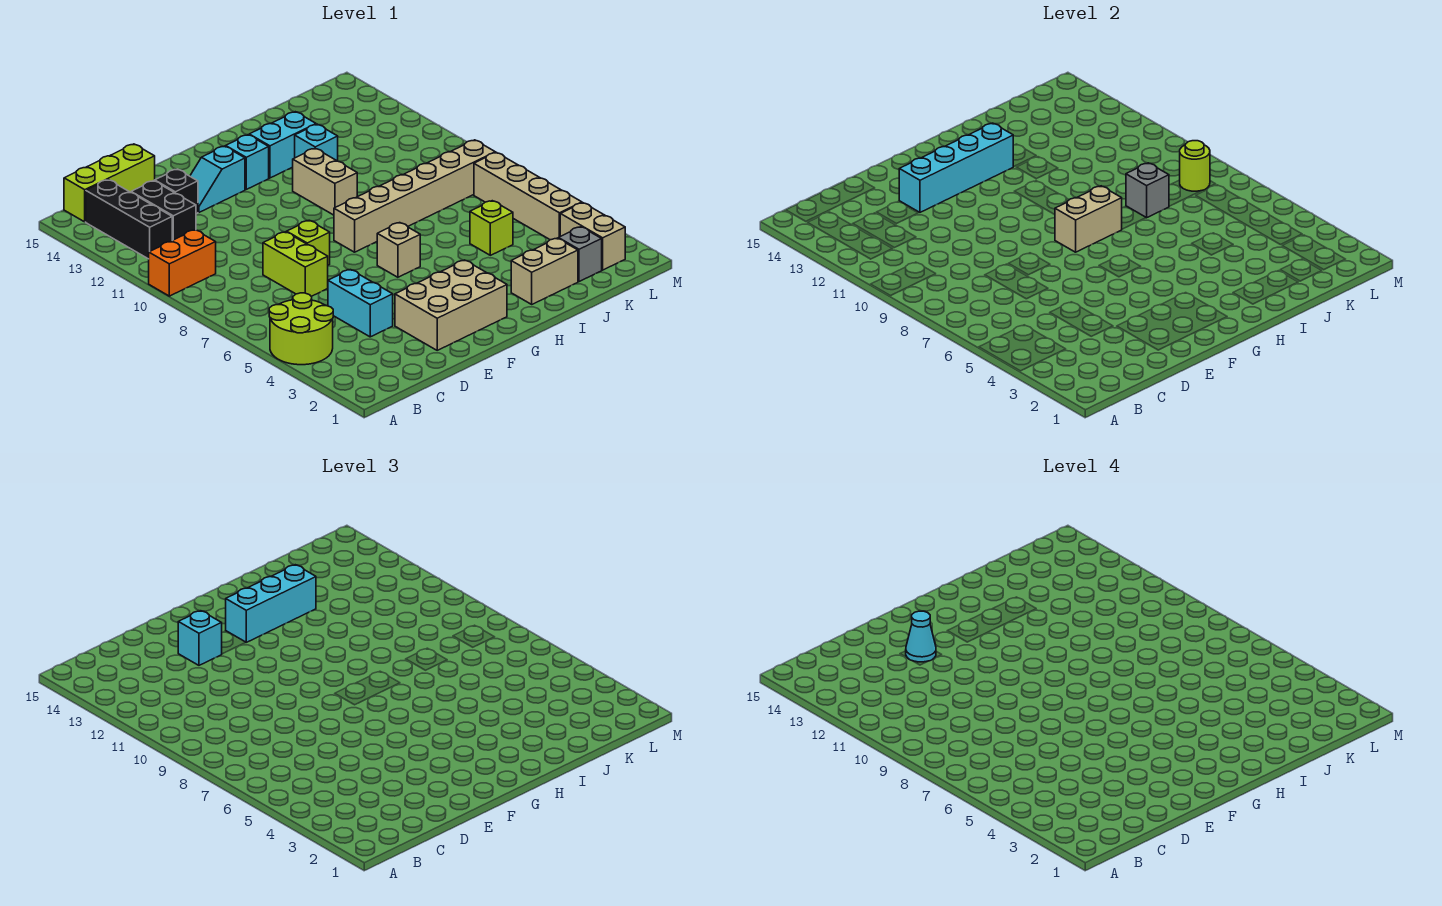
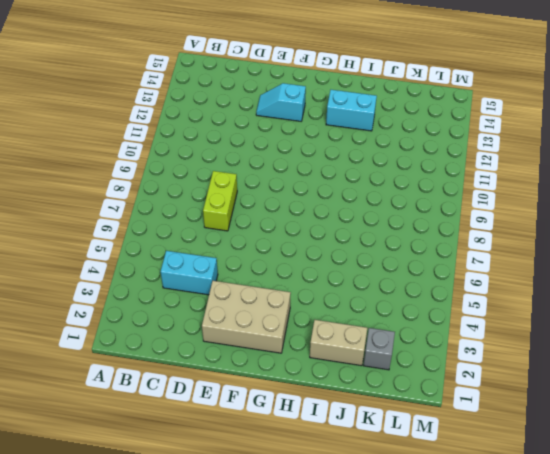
cyan brick C4:D4 level 1 -> cyan brick D4:D5 level 1
none -> lime round brick A4:B5 level 1
none -> orange brick A10:B10 level 1
none -> black brick B12:B14 level 1

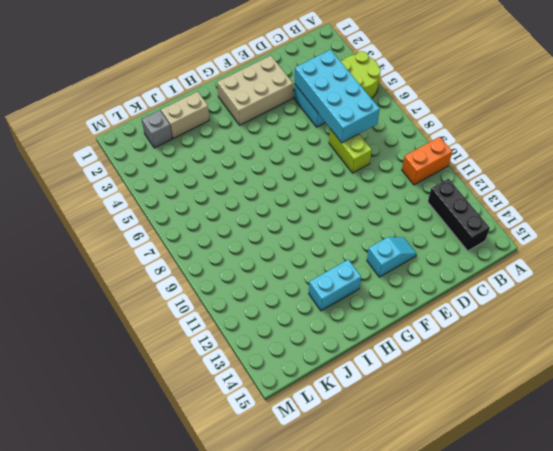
cyan brick C4:D7 level 2 -> none
none -> lime brick B15:D15 level 1
none -> black brick C12:C13 level 1
none -> black brick D13 level 1

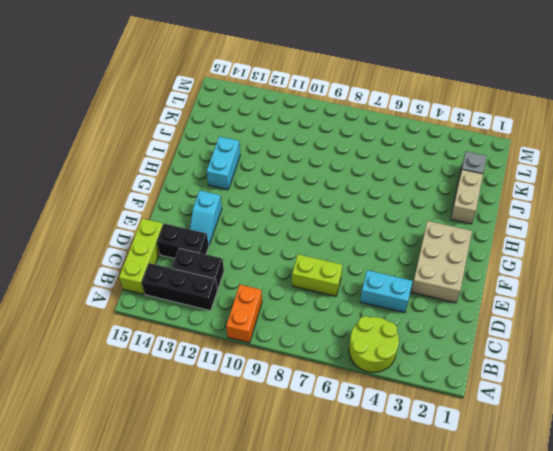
black brick D13:D14 level 1 -> black brick D13 level 1
none -> lime brick E8 level 1
none -> tan brick G6 level 1
none -> tan brick G8:L8 level 1

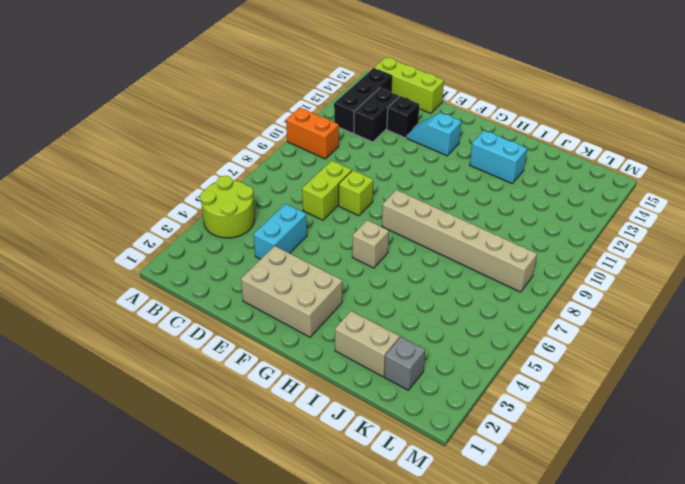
none -> cyan brick G13 level 1
none -> tan brick H10:H11 level 1
none -> cyan brick I12 level 1

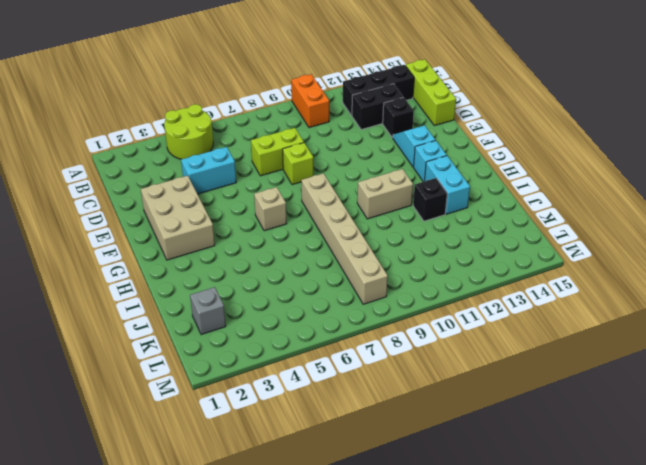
black brick I12 level 1 -> cyan brick I12 level 1
none -> tan brick I2:J2 level 1
none -> lime brick J5 level 1
none -> tan brick L2:L3 level 1

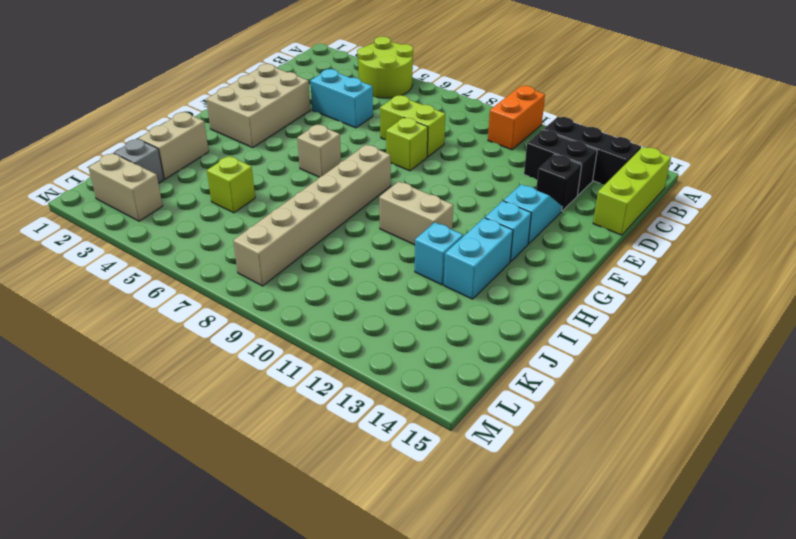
none -> tan brick L4:L7 level 1
none -> cyan brick E13:H13 level 2
none -> tan brick G8:H8 level 2

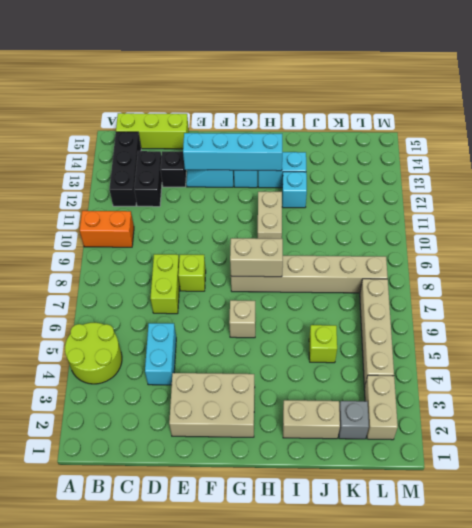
none -> grey brick J8 level 2
none -> lime round brick L8 level 2
none -> cyan brick E13 level 3

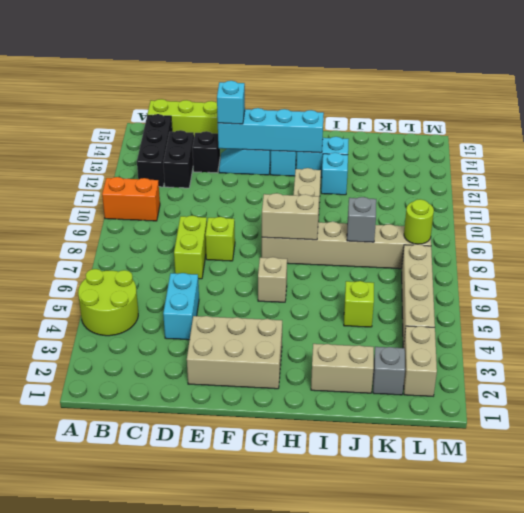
none -> cyan brick G13:I13 level 3
none -> cyan cone E13 level 4

